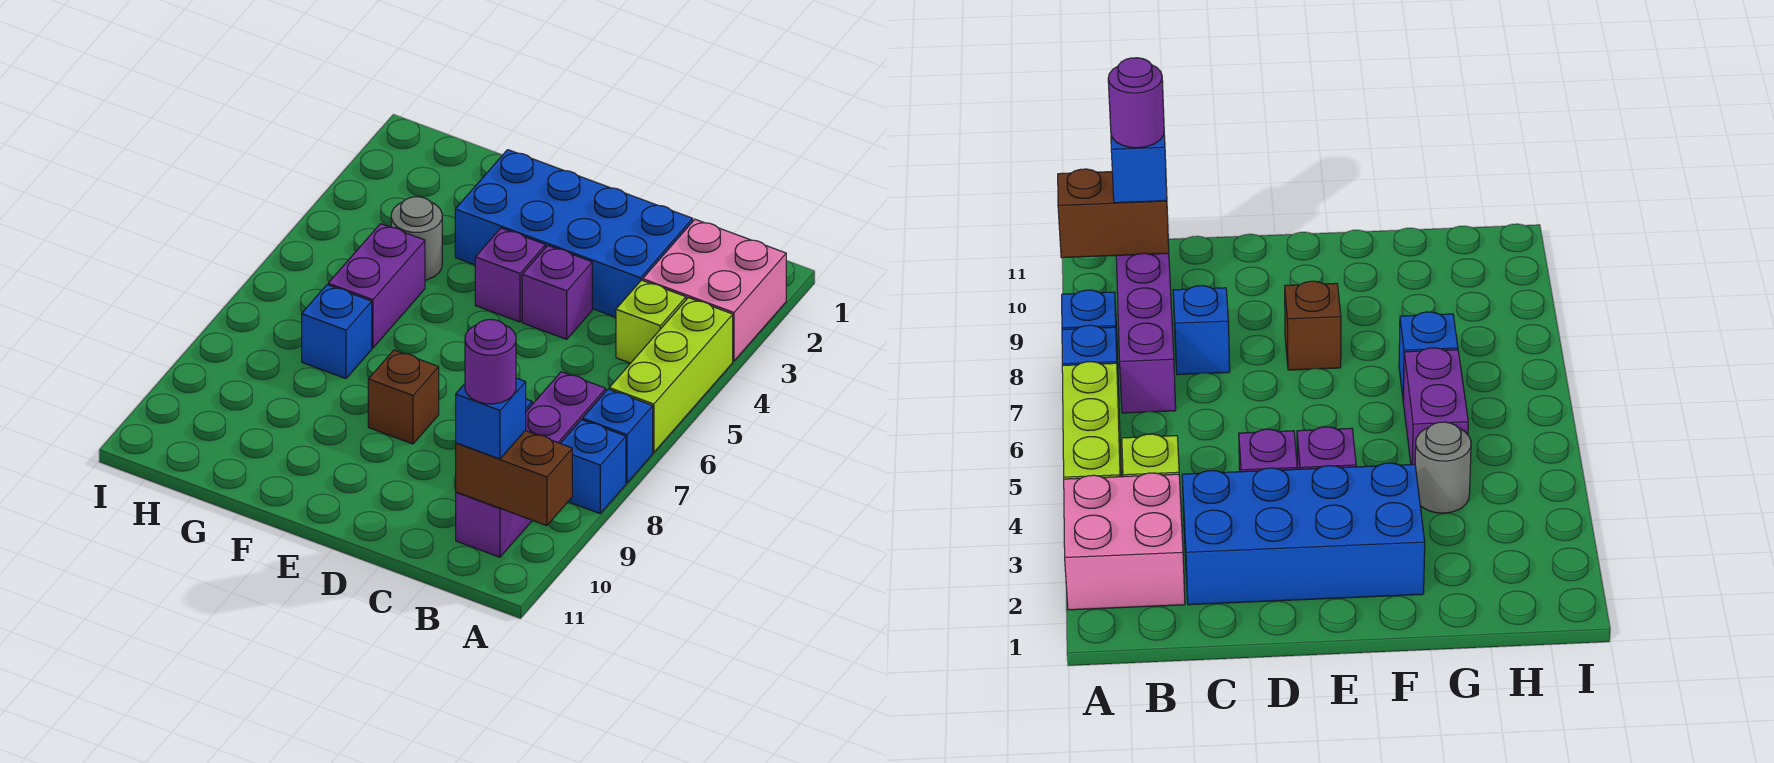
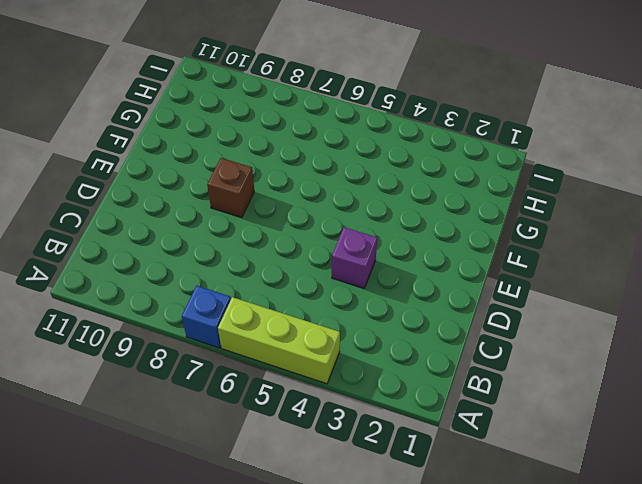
none -> pink brick A2:B3 level 1
none -> blue brick A8 level 1
none -> lime brick B4 level 1

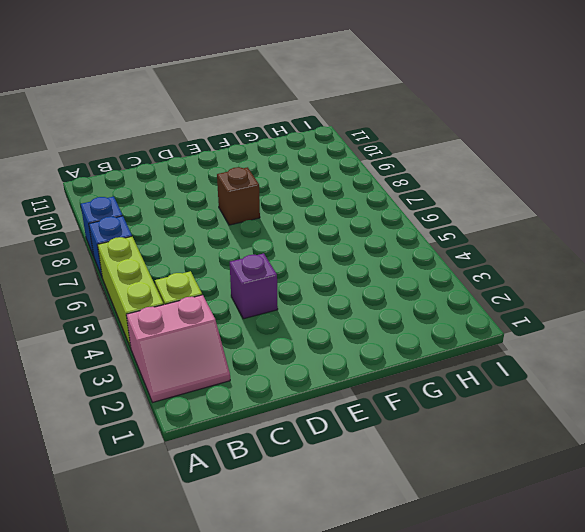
pink slope A2:B3 level 1 top 3 -> pink brick A2:B3 level 1
none -> purple brick B7:B10 level 1
none -> blue brick C2:F3 level 1
none -> blue brick C8 level 1

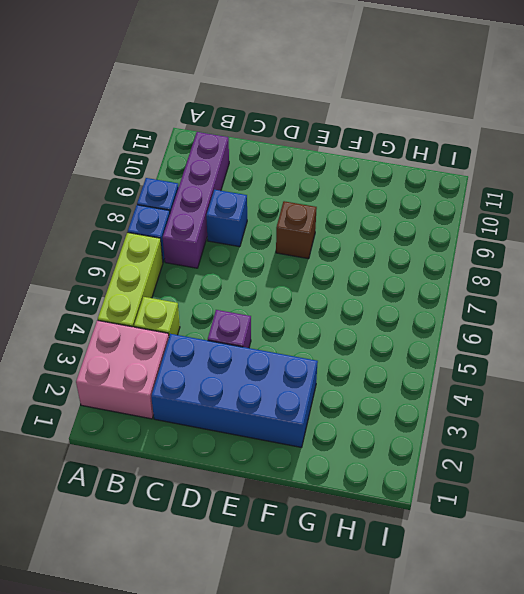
none -> purple brick E4 level 1
none -> grey round brick G4 level 1
none -> purple brick G5:G6 level 1

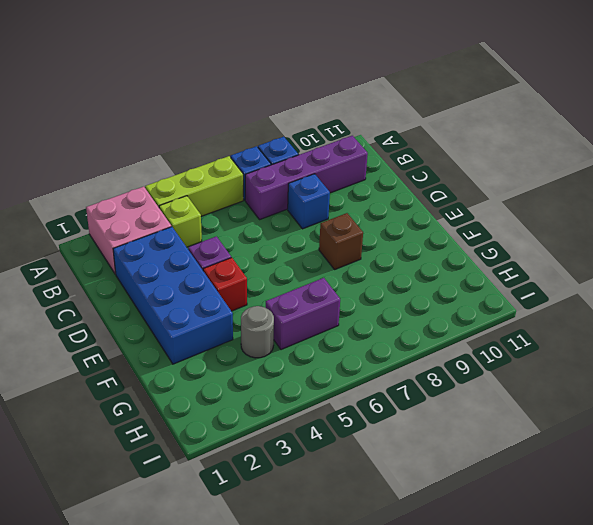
red brick E4 level 1 -> purple brick E4 level 1
none -> blue brick G7 level 1
none -> brown brick A10:B10 level 2
none -> blue brick B10 level 3

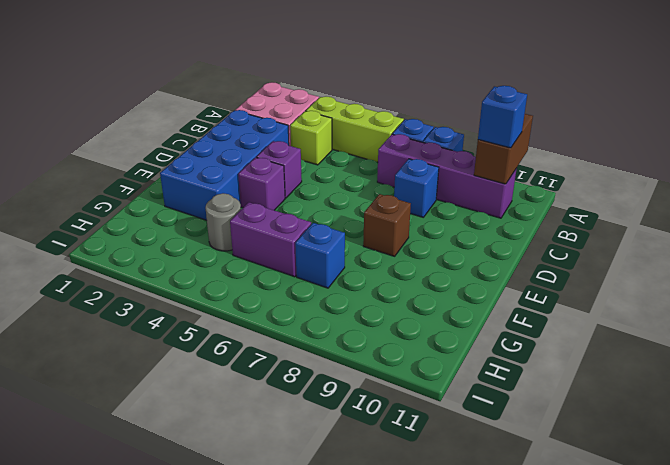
none -> purple round brick B10 level 4

